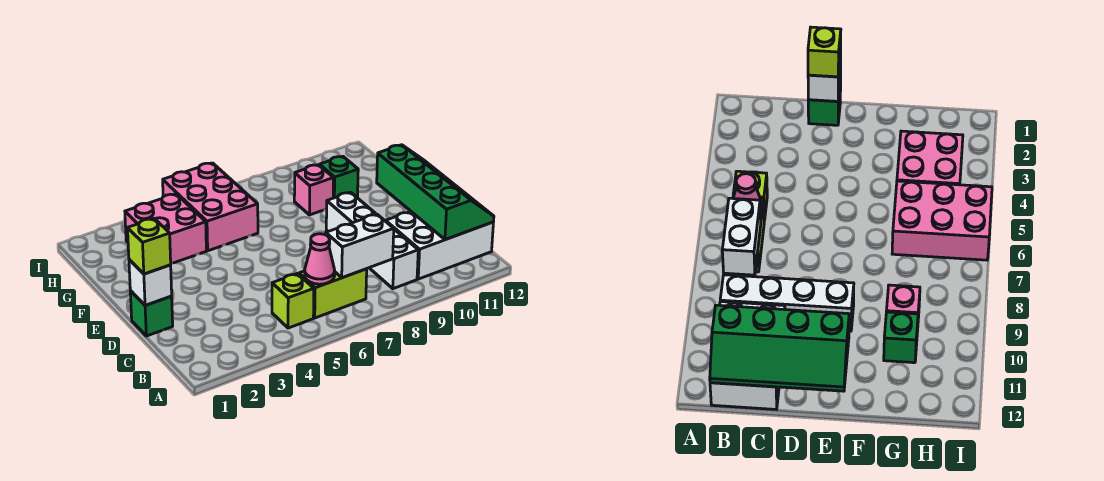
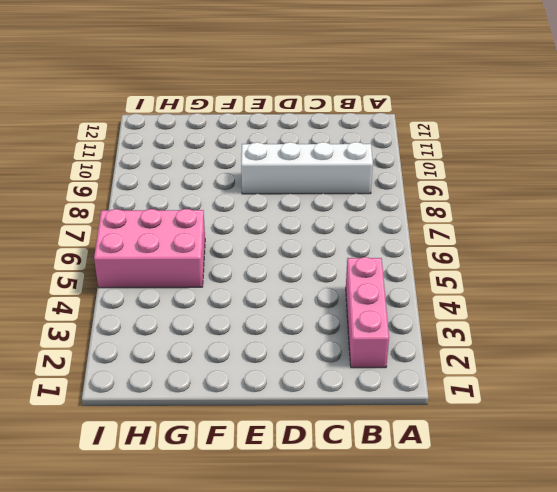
pink brick B2:B4 level 1 -> none
none -> lime brick B5 level 1
none -> lime brick B6:B7 level 1
none -> white brick B10:C12 level 1

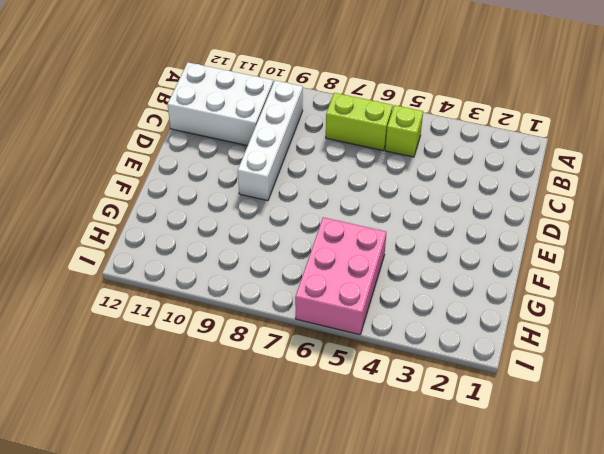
none -> green brick D1 level 1
none -> pink brick G3:H4 level 1
none -> pink brick G9 level 1

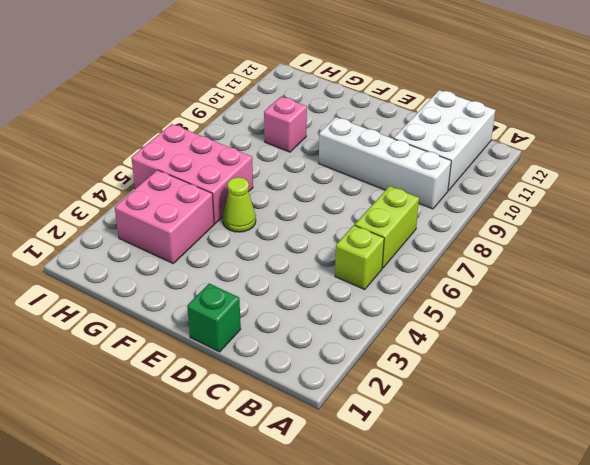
lime cone F5 level 1 -> none
none -> green brick G10 level 1
none -> pink cone B6 level 2
none -> white brick B7:B8 level 2

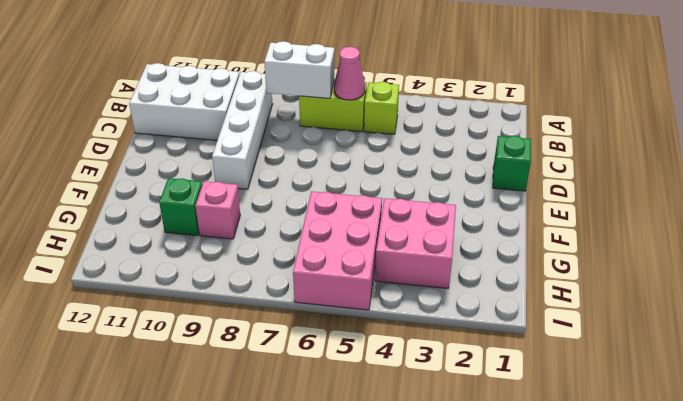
none -> green slope B11:E12 level 2 top 11
none -> white brick D1 level 2
none -> lime brick D1 level 3

